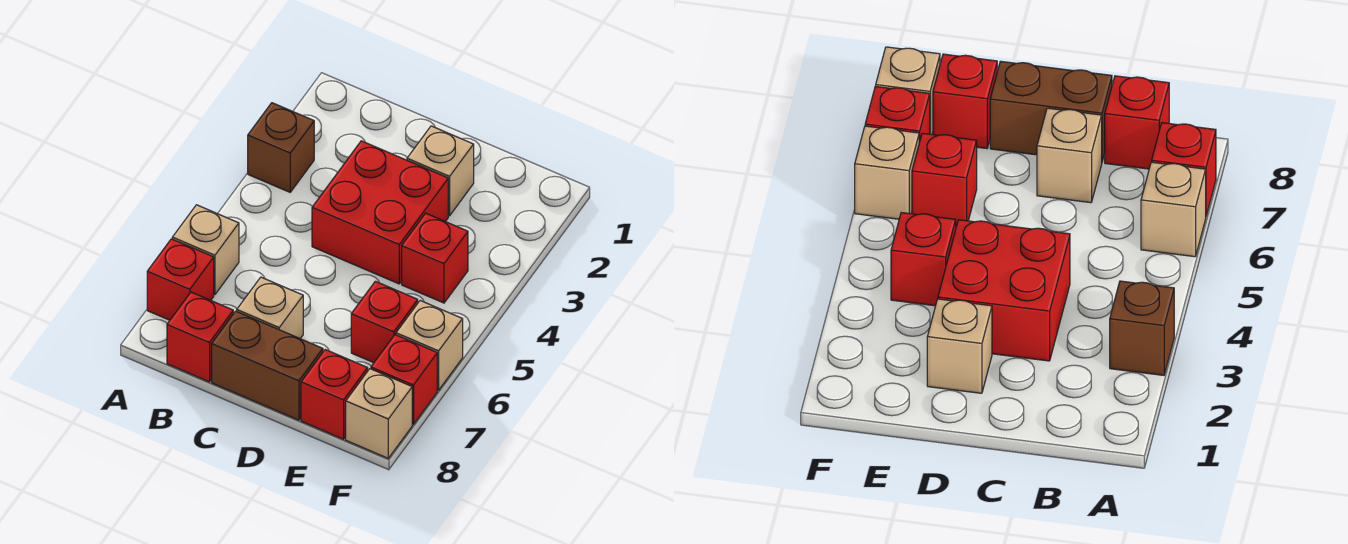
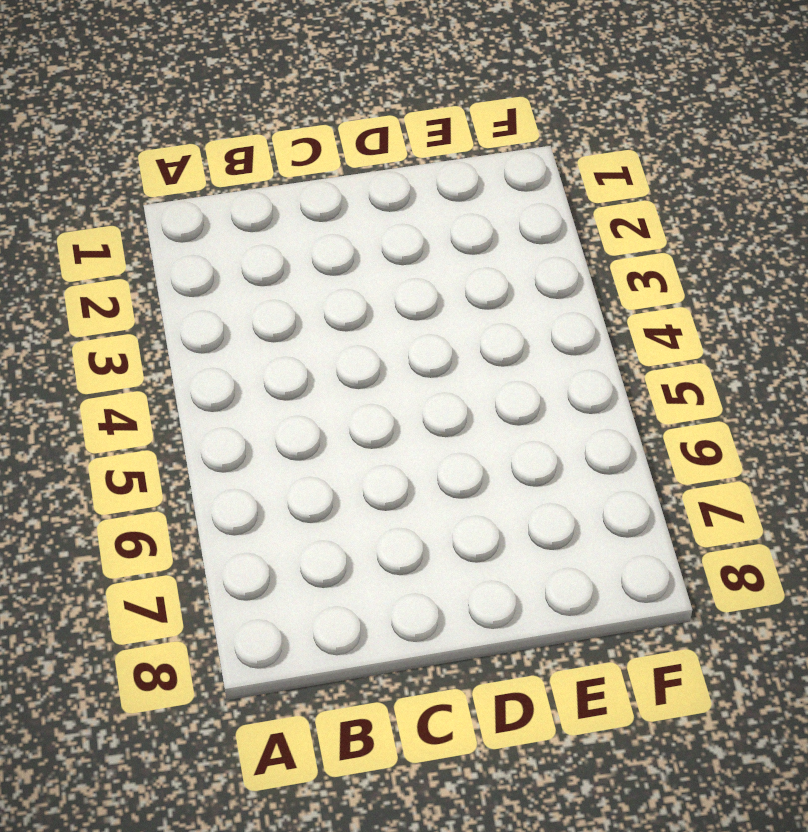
none -> brown brick A3 level 1
none -> tan brick A6 level 1
none -> red brick A7 level 1

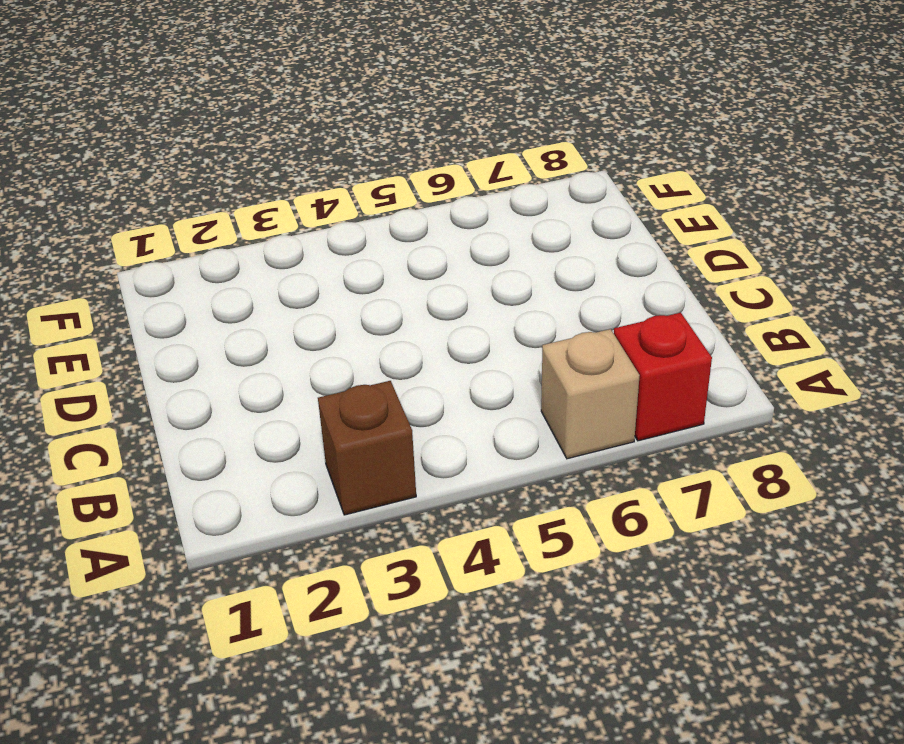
none -> red brick B8 level 1
none -> red brick C3:D4 level 1
none -> tan brick C7 level 1

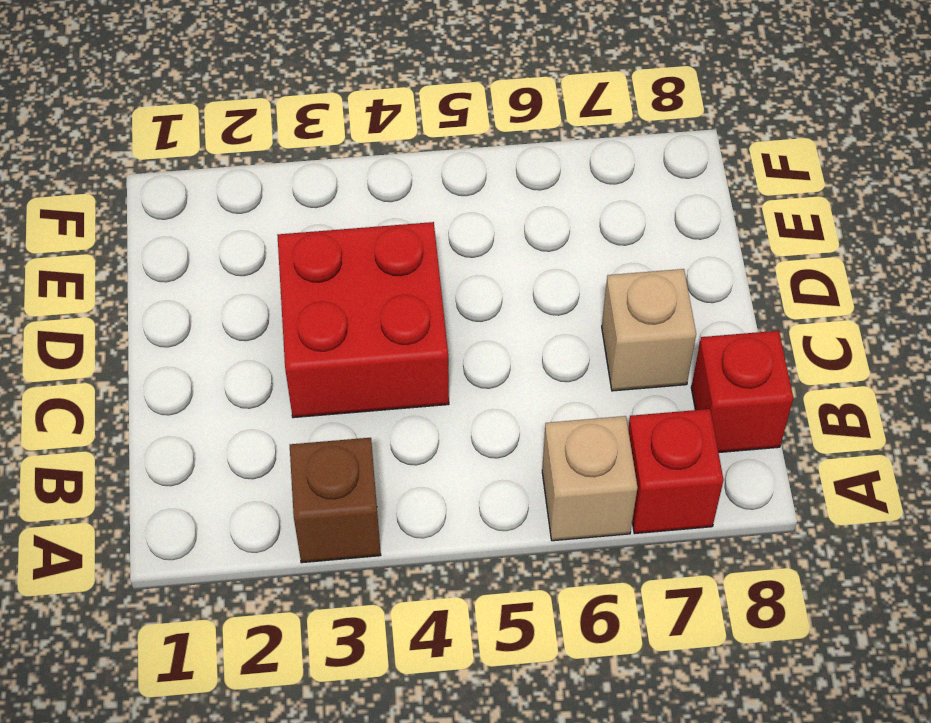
none -> brown brick C8:D8 level 1
none -> tan brick D2 level 1
none -> red brick E4 level 1

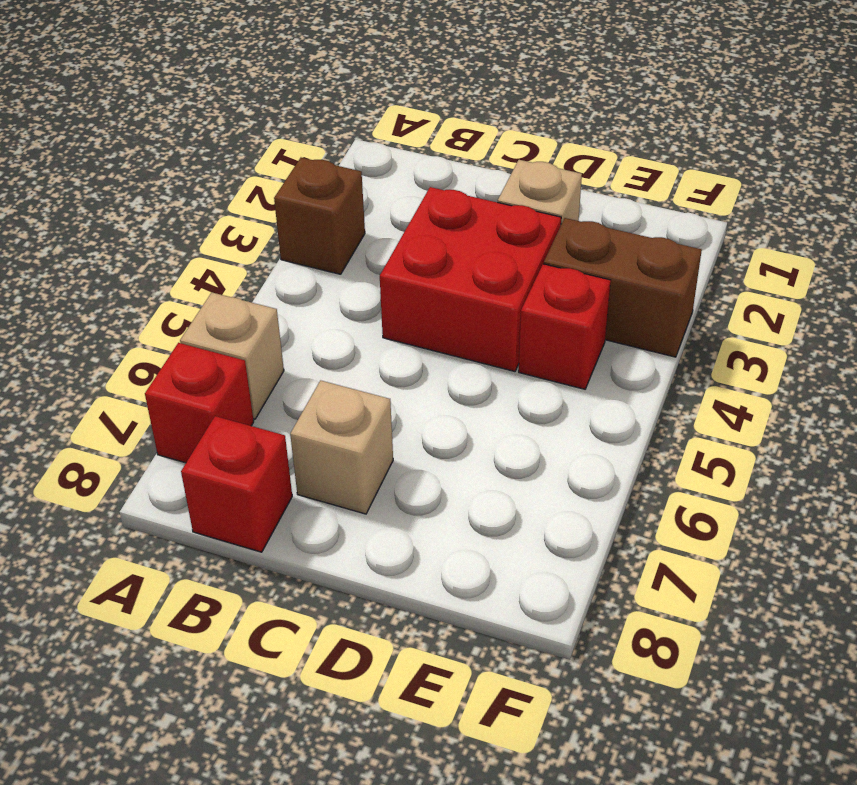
brown brick E3:F3 level 1 -> brown brick C8:D8 level 1
none -> red brick E6 level 1
none -> red brick E8 level 1
none -> tan brick F6 level 1

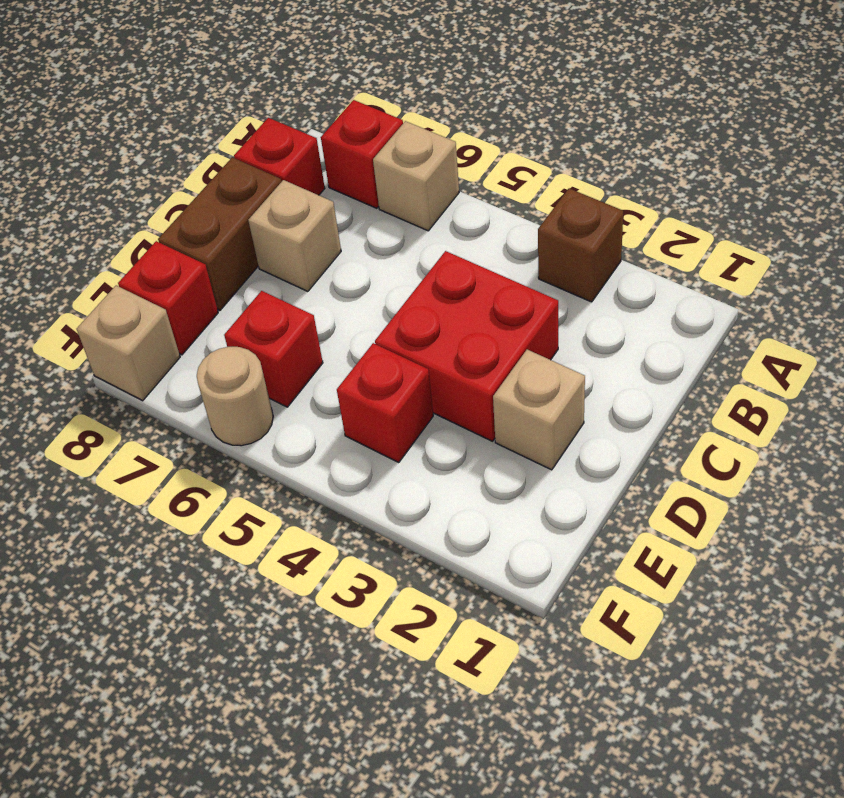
tan round brick F6 level 1 -> tan brick F6 level 1
none -> red brick F7 level 1

